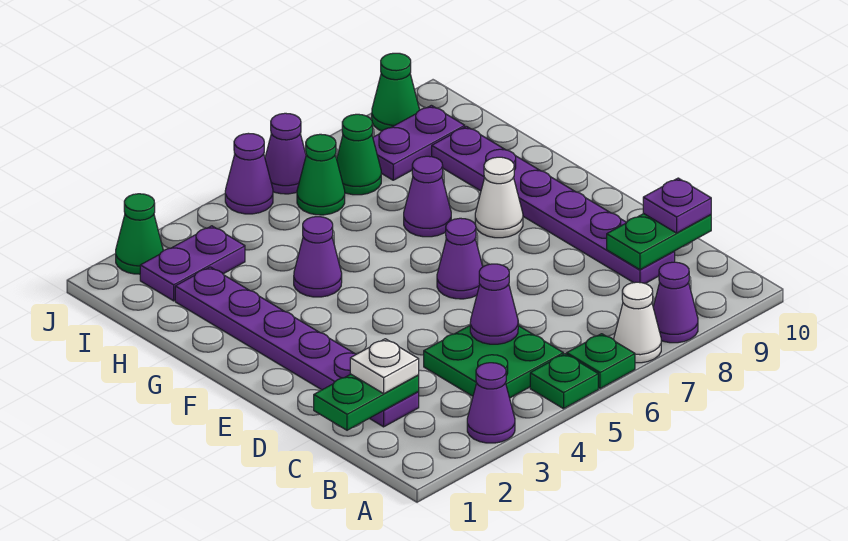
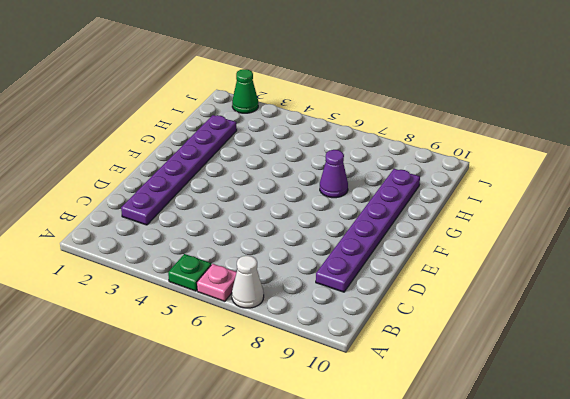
pink plate A6 level 1 -> green plate A6 level 1
none -> purple cone A3 level 1
none -> purple cone A8 level 1
none -> green plate B4:C5 level 1

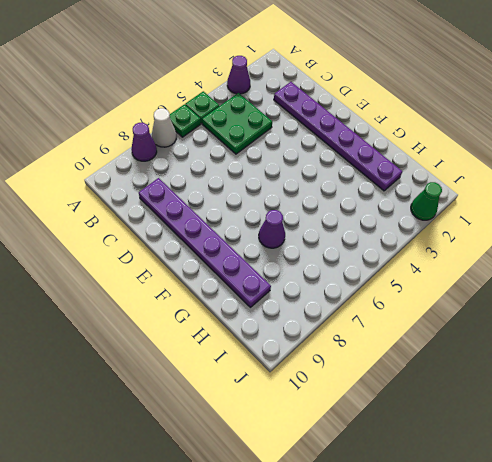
none -> purple cone E6 level 1
none -> white cone F8 level 1
none -> purple cone G4 level 1

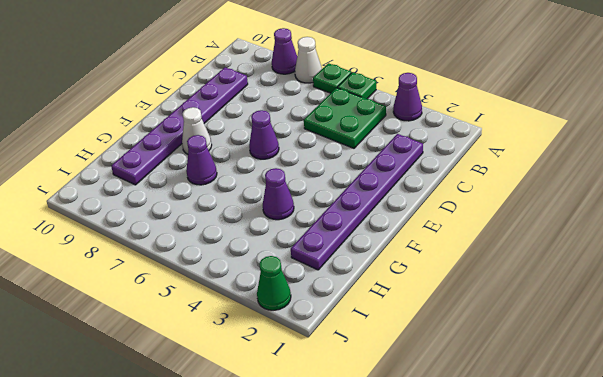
none -> purple plate I2:I3 level 1
none -> green cone I6 level 1
none -> green cone I7 level 1

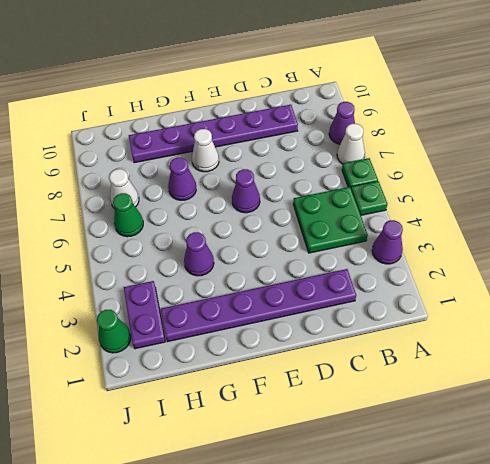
white cone I7 level 1 -> green cone I7 level 1
none -> purple plate I8:I9 level 1
none -> purple cone J5 level 1
none -> purple cone J6 level 1

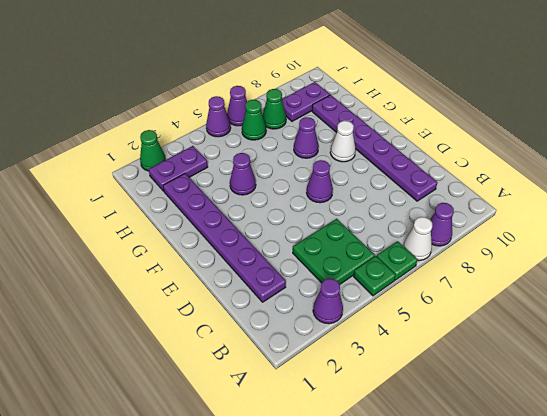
none -> green cone J9 level 1
none -> green plate C1:C2 level 2
none -> purple cone C5 level 2

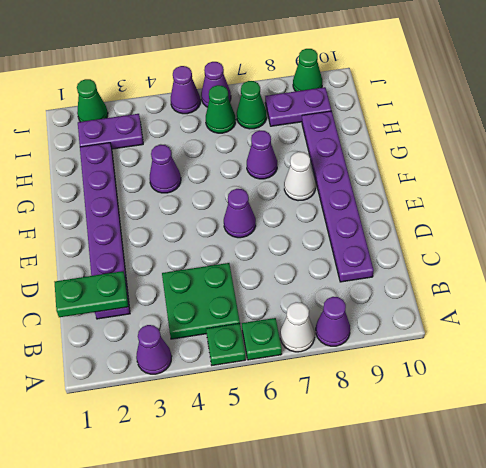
none -> purple cone C5 level 2
none -> green plate C9:C10 level 2
none -> white plate C2 level 3

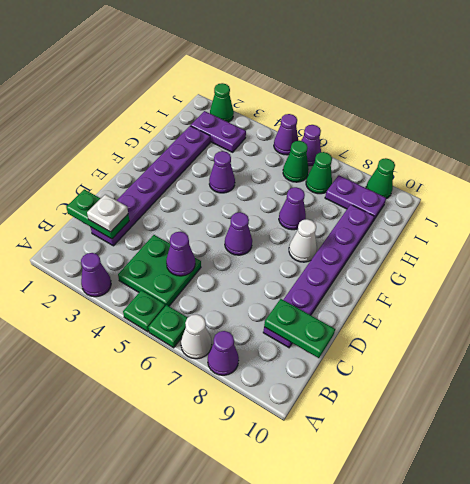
none -> purple plate C10 level 3

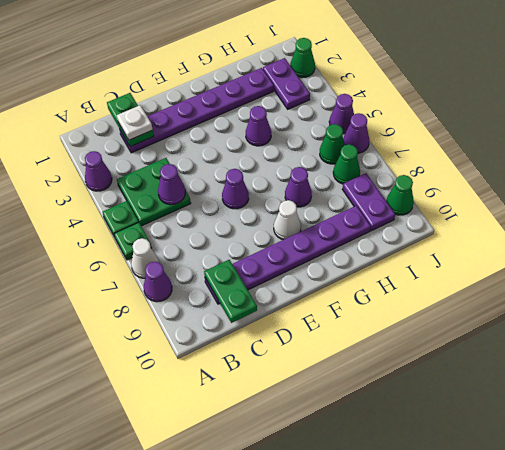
none -> purple plate C10 level 3

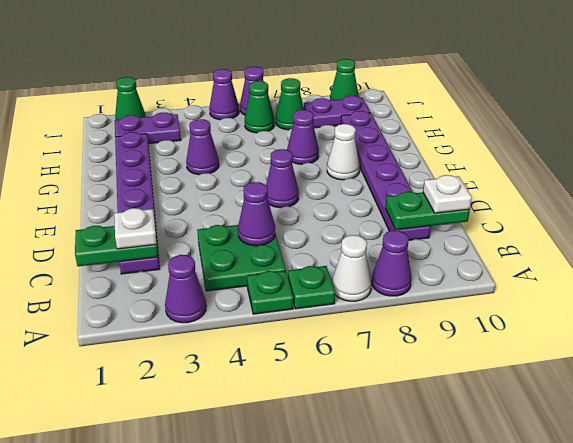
white plate C10 level 3 -> purple plate C10 level 3

